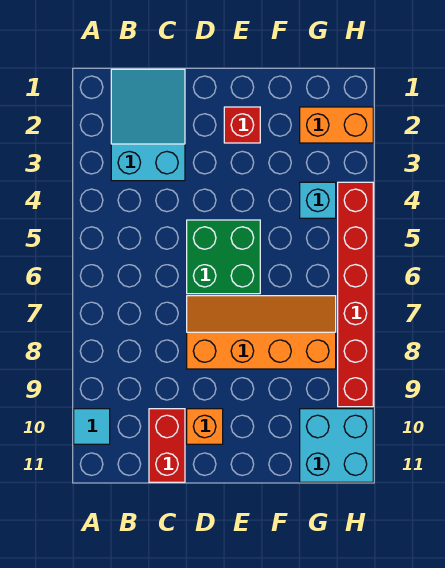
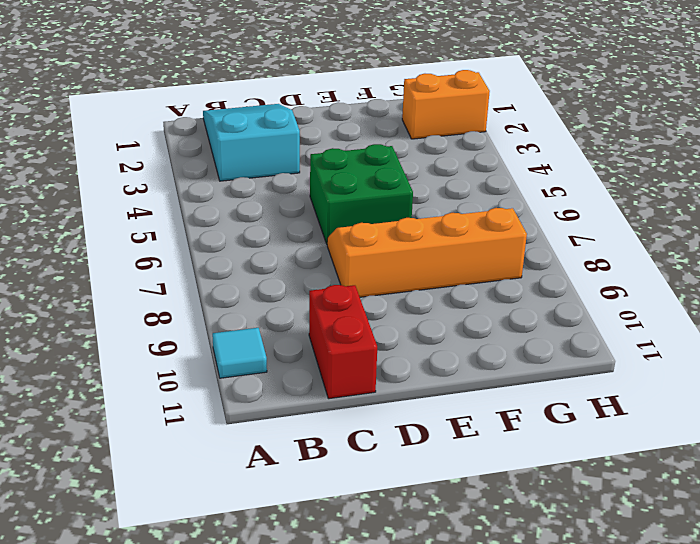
none -> orange brick D10 level 1
none -> red brick E2 level 1

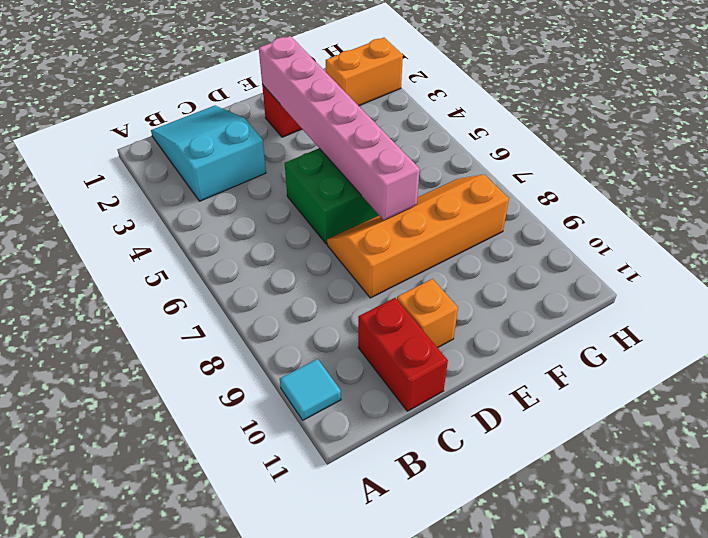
pink brick E2:E7 level 2 -> none
none -> cyan brick G4 level 1
none -> cyan brick G10:H11 level 1

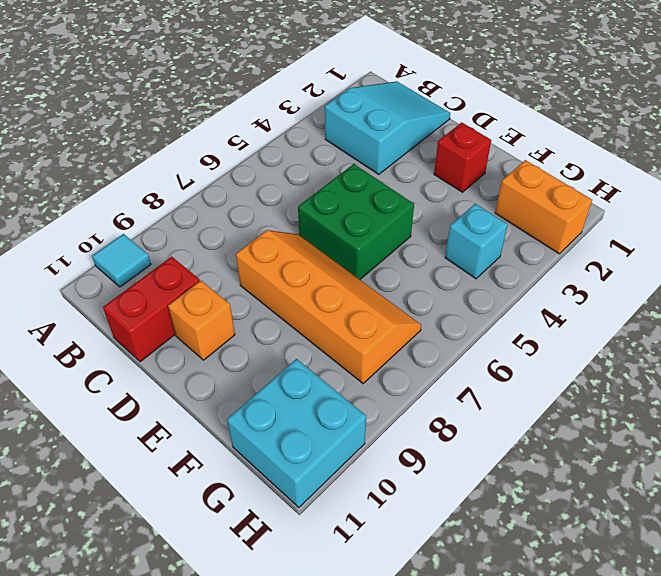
none -> red brick H4:H9 level 1

